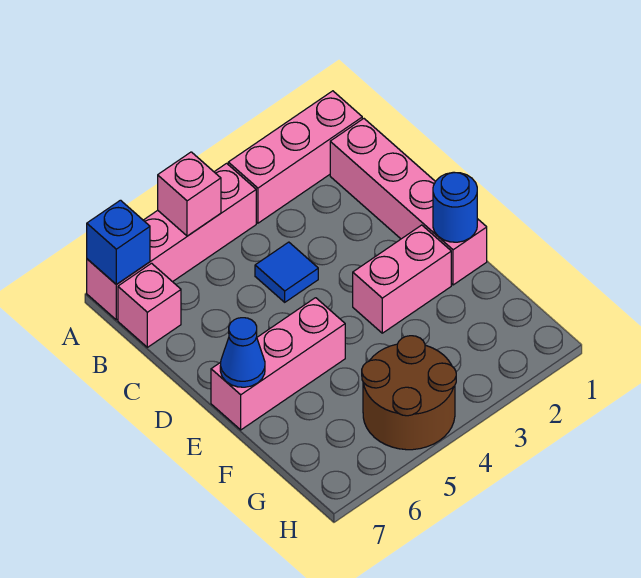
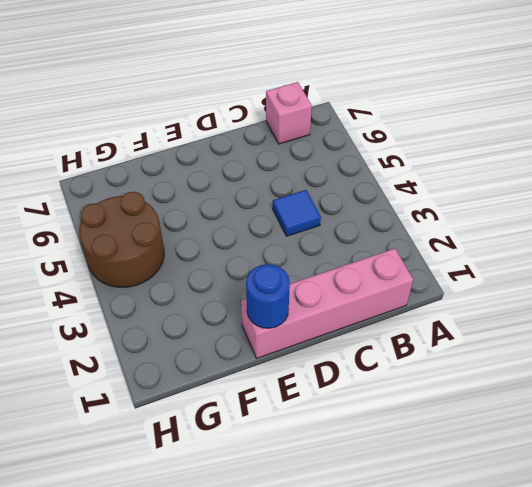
none -> pink brick A1:A3 level 1
none -> pink brick A4:A7 level 1
none -> pink brick E2:E3 level 1

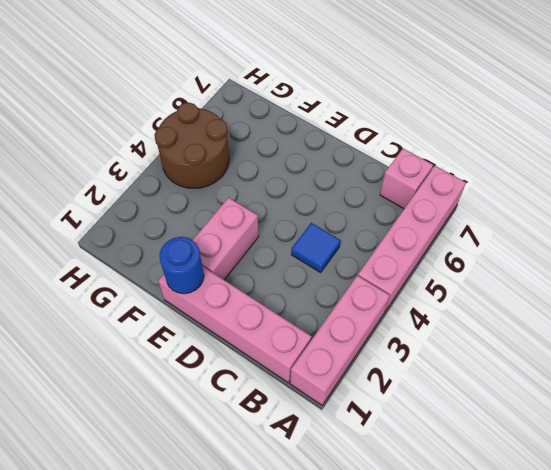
none -> pink brick E5:E7 level 1
none -> pink brick A5 level 2
none -> blue brick A7 level 2

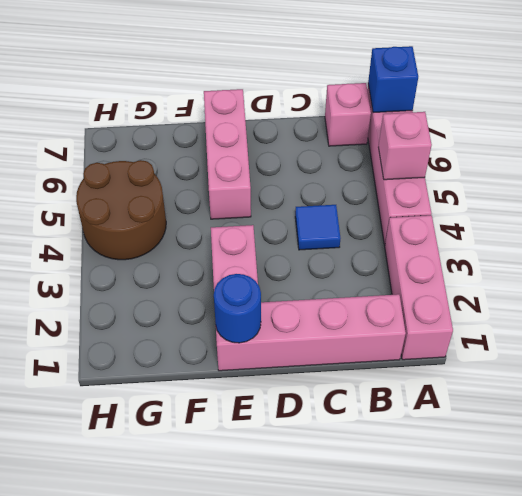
none -> blue cone E7 level 2

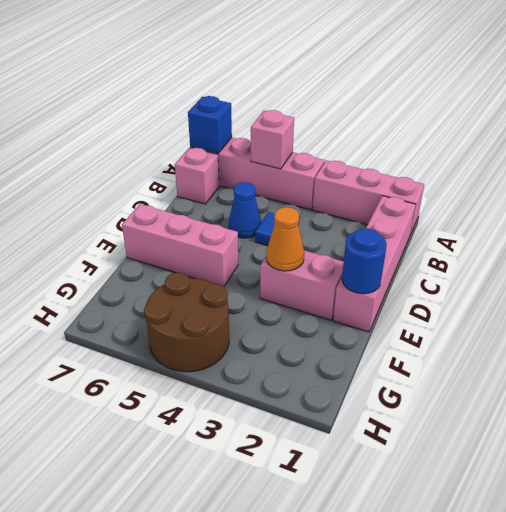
blue cone C5 level 1 -> blue cone E7 level 2
orange cone E3 level 2 -> none

